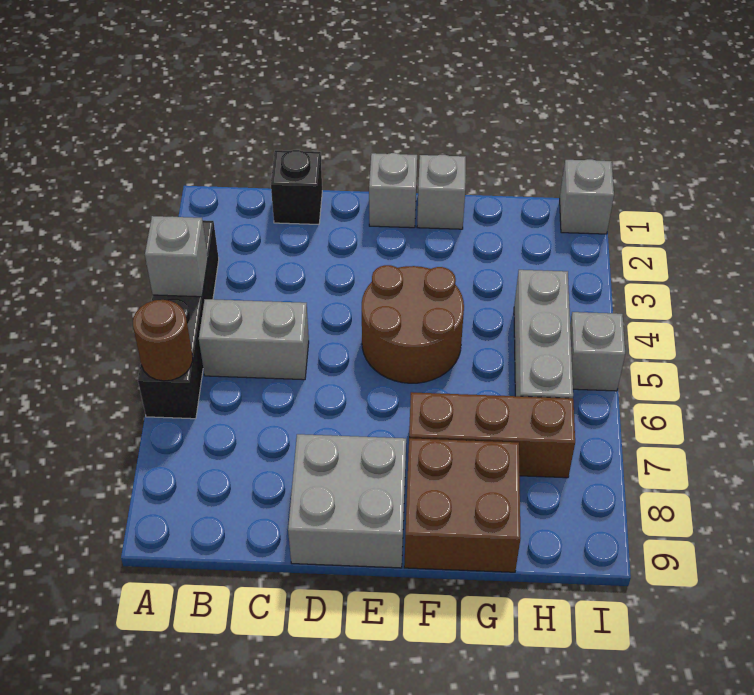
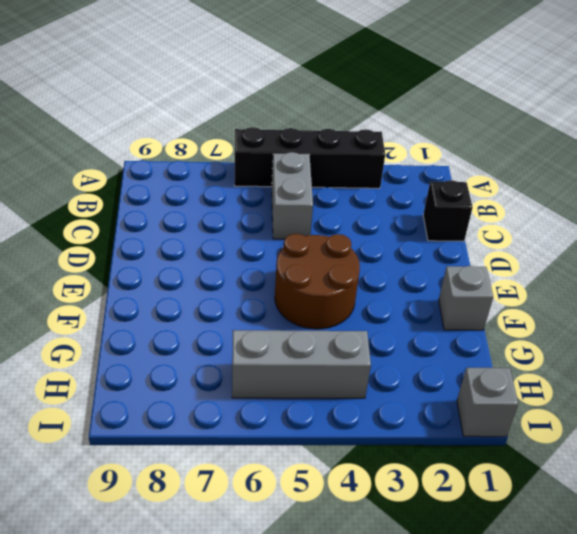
none -> grey brick D8:E9 level 1
none -> grey brick E1 level 1
none -> brown brick F7:H7 level 1

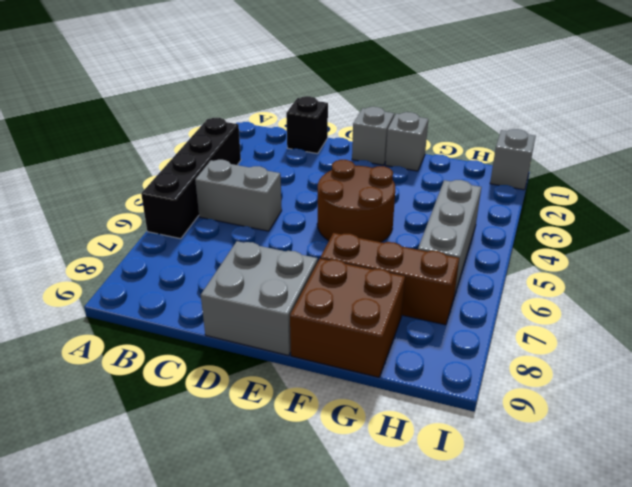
none -> grey brick I5 level 1
none -> grey brick A4 level 2
none -> brown round brick A6 level 2

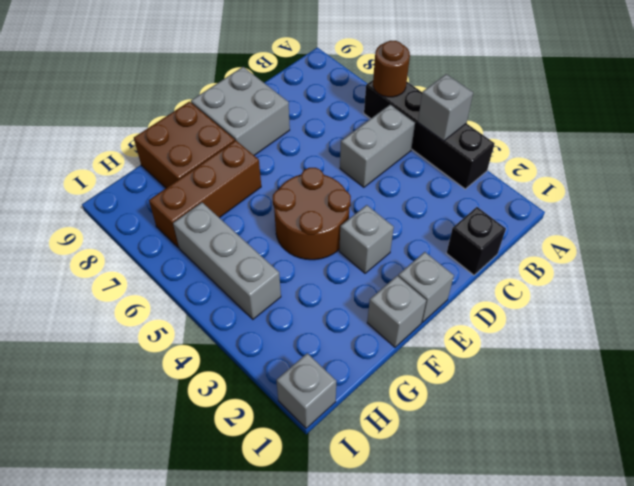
grey brick E3 level 1 -> grey brick I5 level 1

